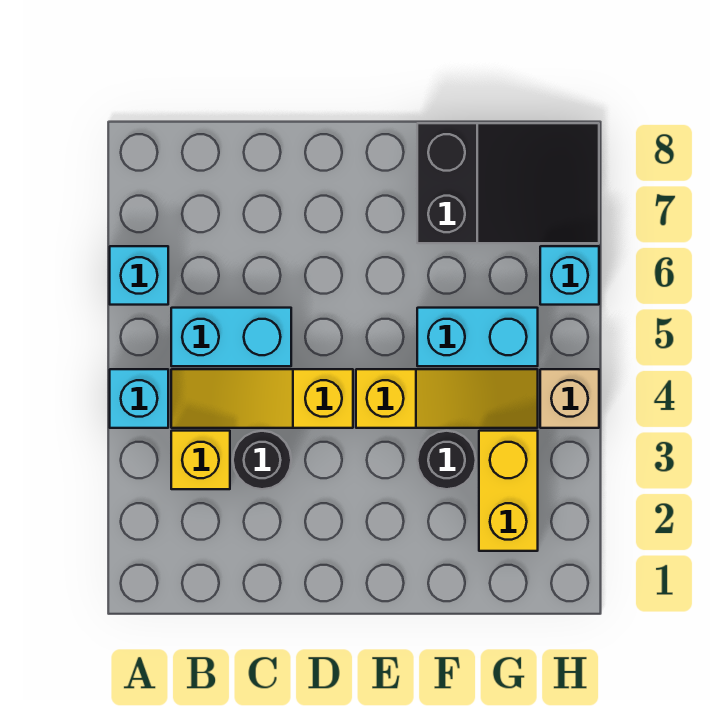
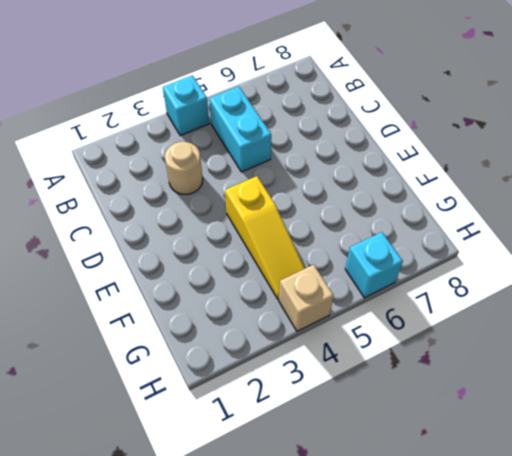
tan round brick C3 level 1 -> black round brick C3 level 1
none -> cyan brick A6 level 1
none -> yellow brick B3 level 1
none -> yellow slope B4:D4 level 1 top D

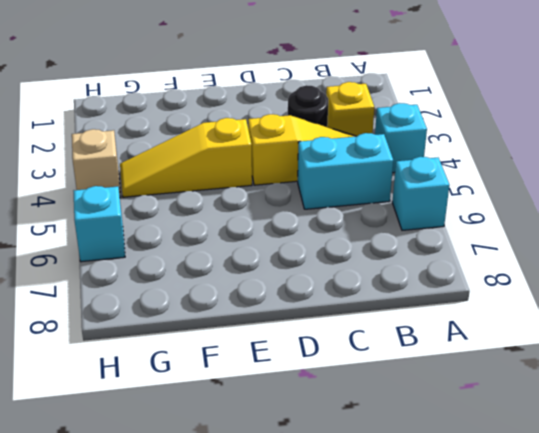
none -> black round brick F3 level 1
none -> cyan brick F5:G5 level 1
none -> black slope F7:H8 level 1 top F

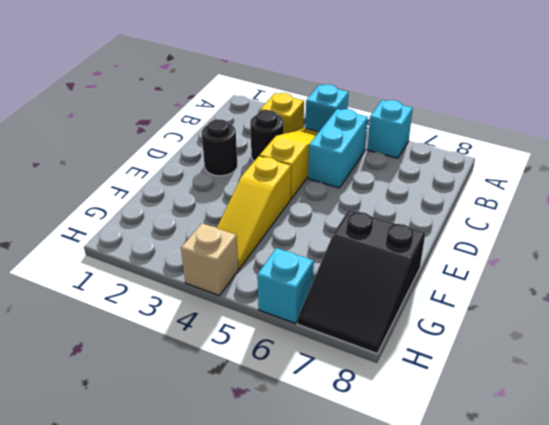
black round brick D2 level 1 -> black round brick F3 level 1
none -> cyan brick F5:G5 level 1
none -> yellow brick G2:G3 level 1

